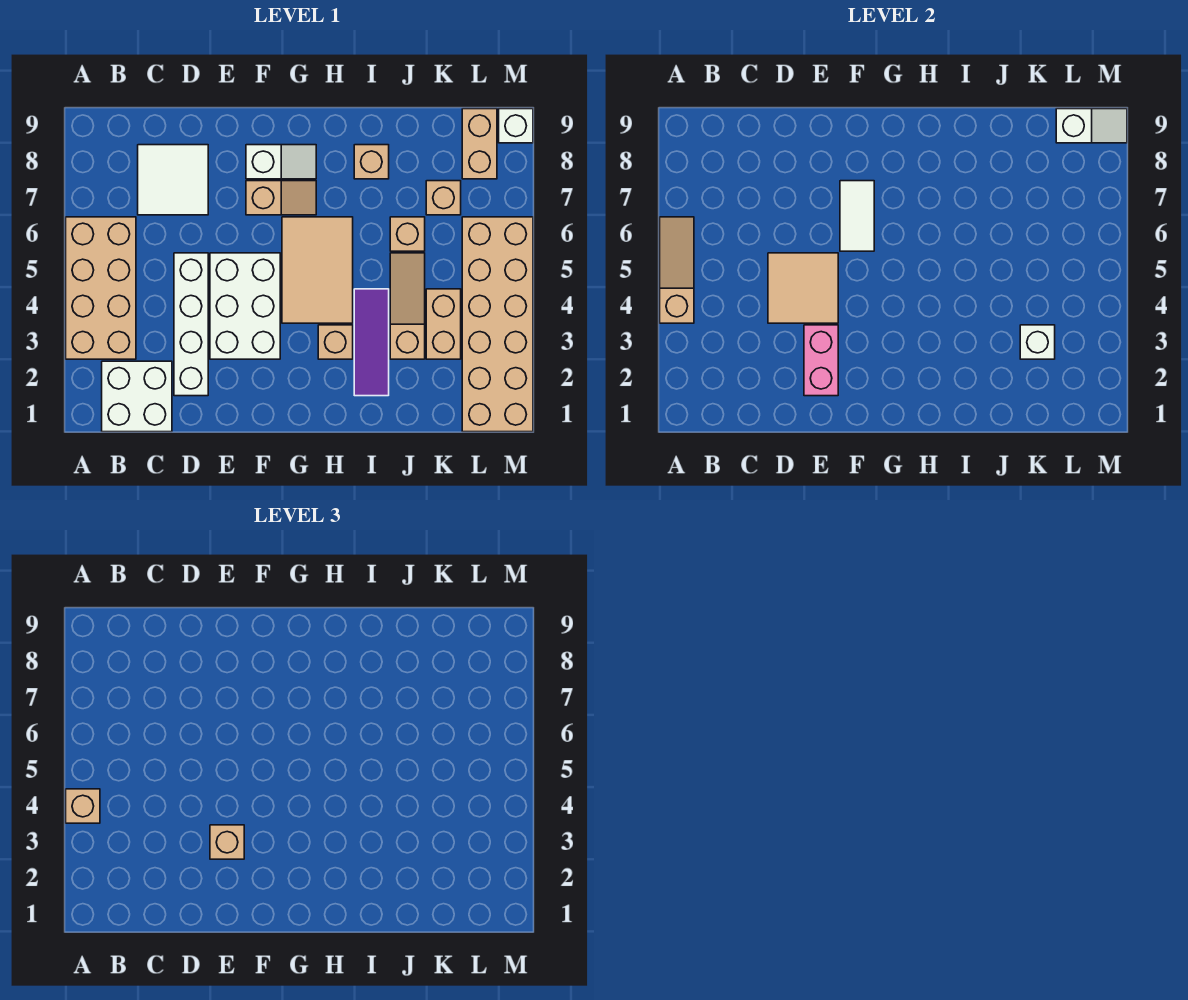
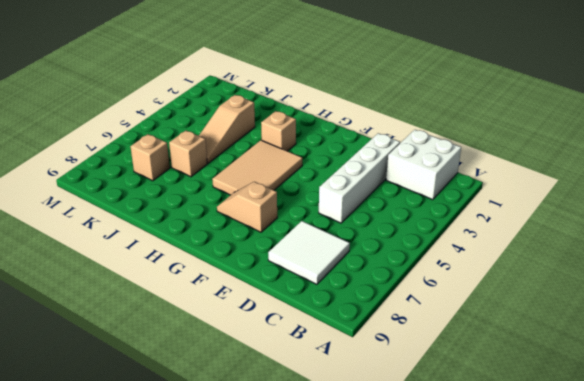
none -> tan brick A3:B6 level 1
none -> white brick E3:F5 level 1
none -> white slope F8:G8 level 1 top F

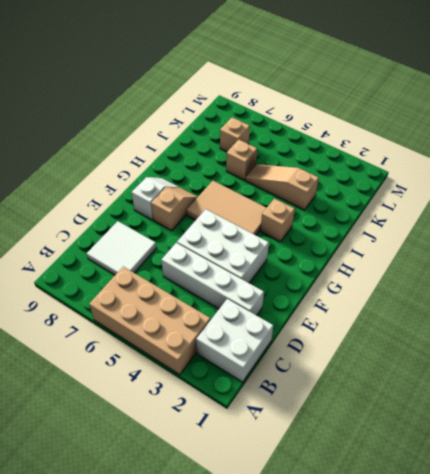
none -> purple tile I2:I4 level 1
none -> tan brick I8 level 1
none -> tan brick K3:K4 level 1

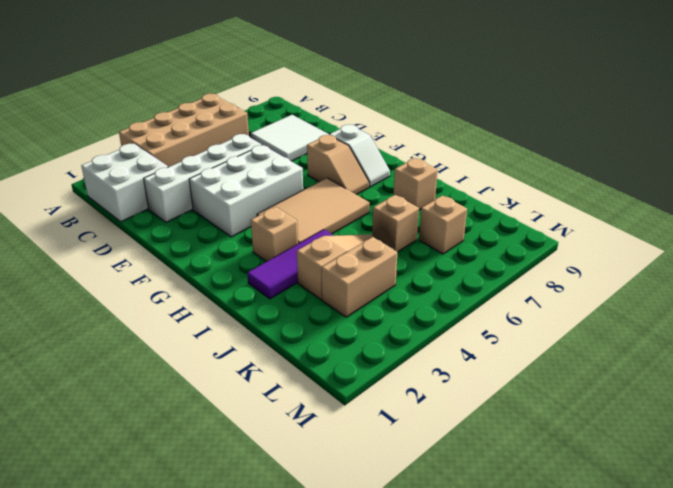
none -> tan brick L1:M6 level 1
none -> tan brick L8:L9 level 1
none -> white brick M9 level 1

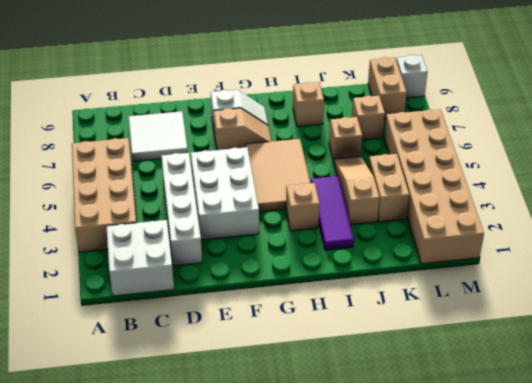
none -> tan slope A4:A6 level 2 top 4
none -> tan tile D4:E5 level 2
none -> pink brick E2:E3 level 2

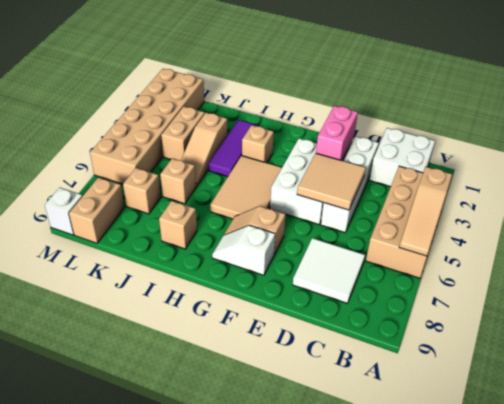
none -> white tile F6:F7 level 2
none -> white brick K3 level 2
none -> white slope L9:M9 level 2 top L

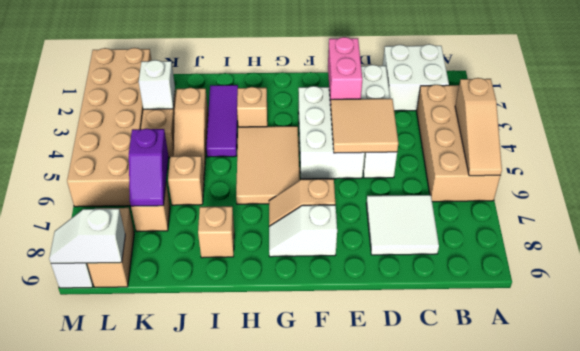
purple slope K6:K7 level 2 top 6 -> none
none -> white tile F6:F7 level 2
none -> tan brick A4 level 3
none -> tan brick E3 level 3

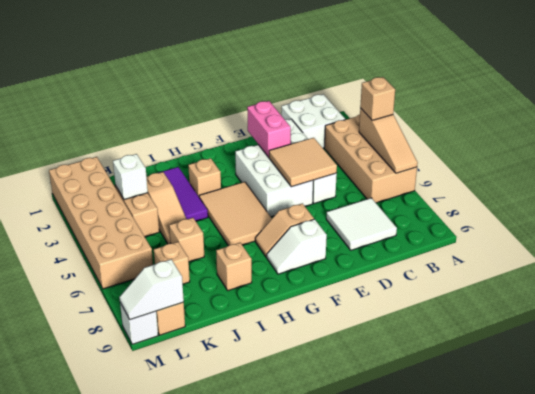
none -> white tile F6:F7 level 2
none -> tan brick E3 level 3

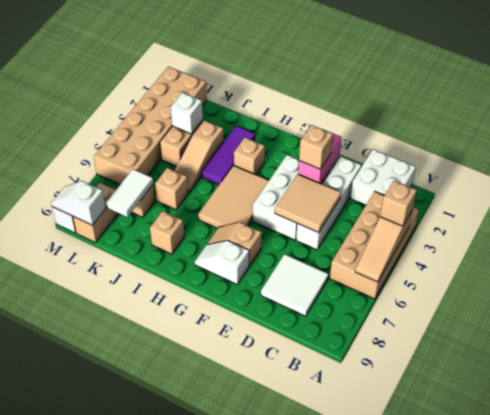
white tile K7:K8 level 2 -> white tile F6:F7 level 2

